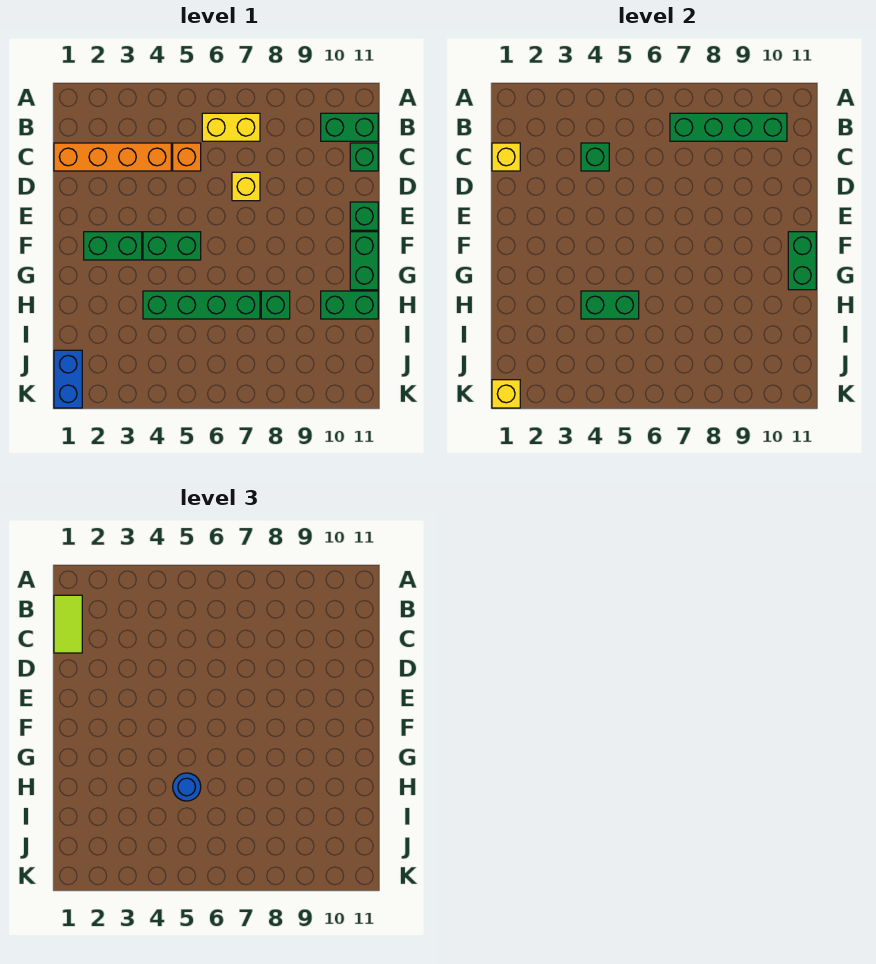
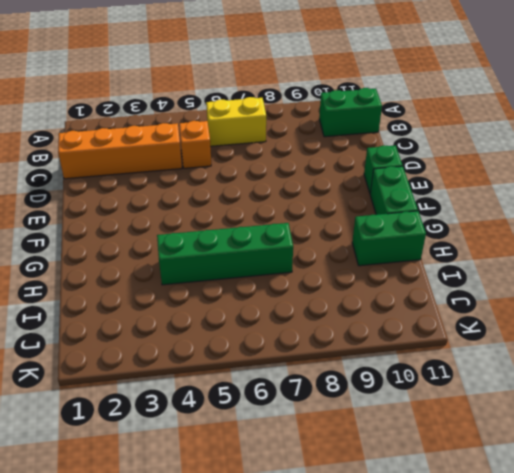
none -> green brick C11 level 1
none -> yellow brick D7 level 1
none -> green brick F2:F3 level 1

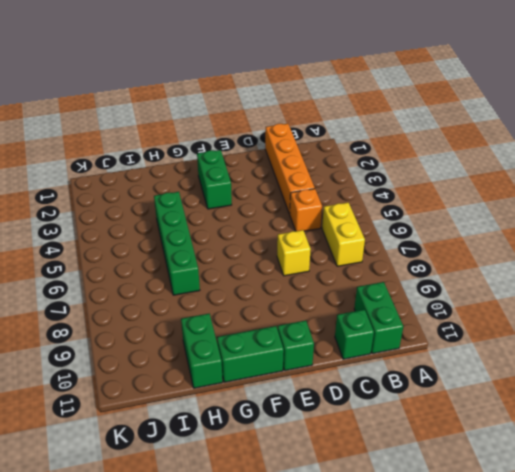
none -> green brick F4:F5 level 1
none -> green brick H8 level 1
none -> blue brick J1:K1 level 1

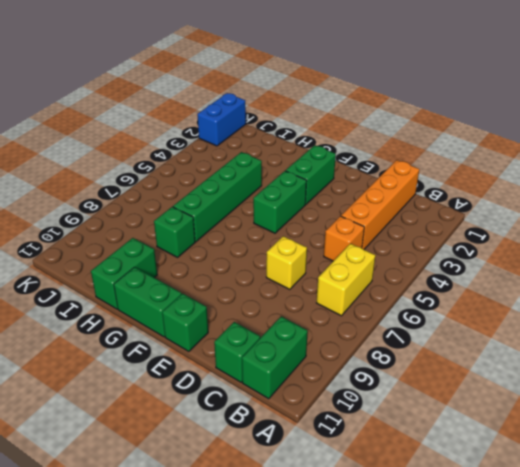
blue brick K1:K2 level 1 -> blue brick J1:K1 level 1
none -> green brick B7:B10 level 2
none -> yellow brick C1 level 2
none -> green brick C4 level 2

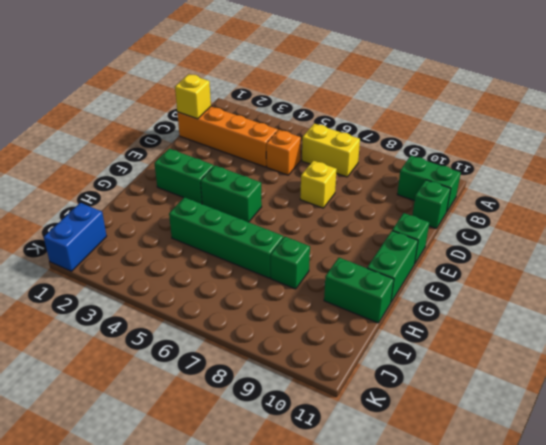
none -> green brick B7:B10 level 2
none -> green brick C4 level 2
none -> green brick F11:G11 level 2

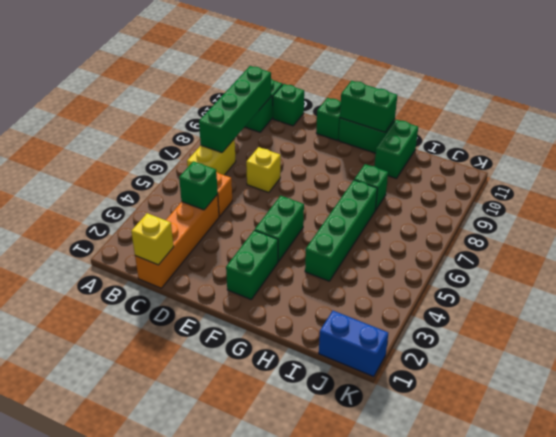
none -> green brick H4:H5 level 2
none -> yellow brick K1 level 2
none -> lime tile B1:C1 level 3

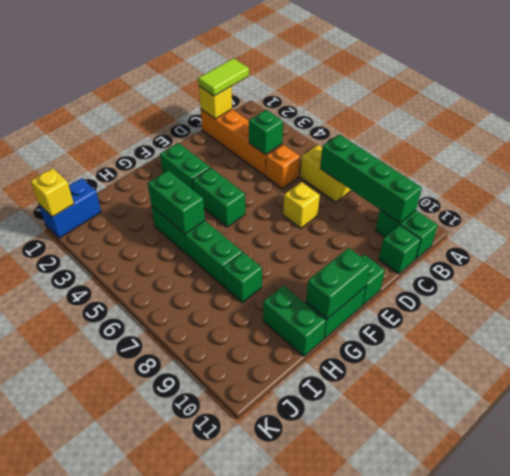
none -> blue round brick H5 level 3

